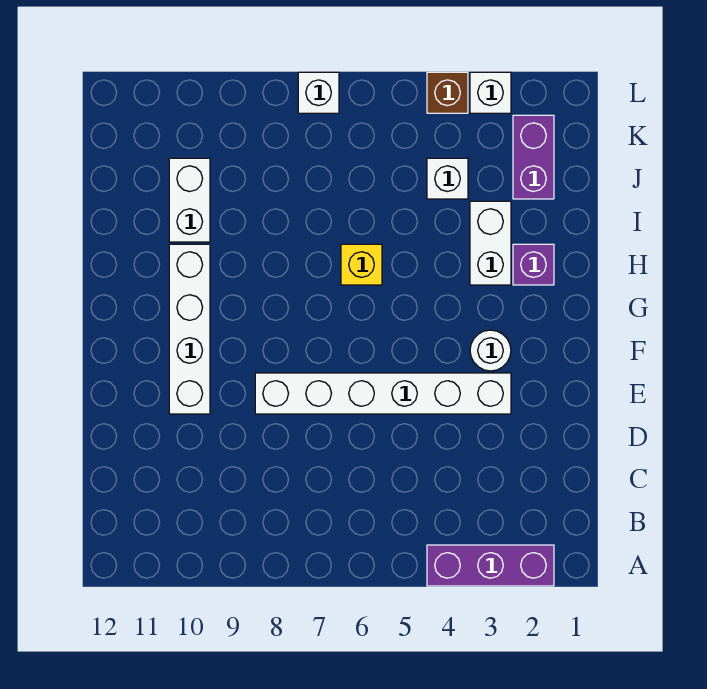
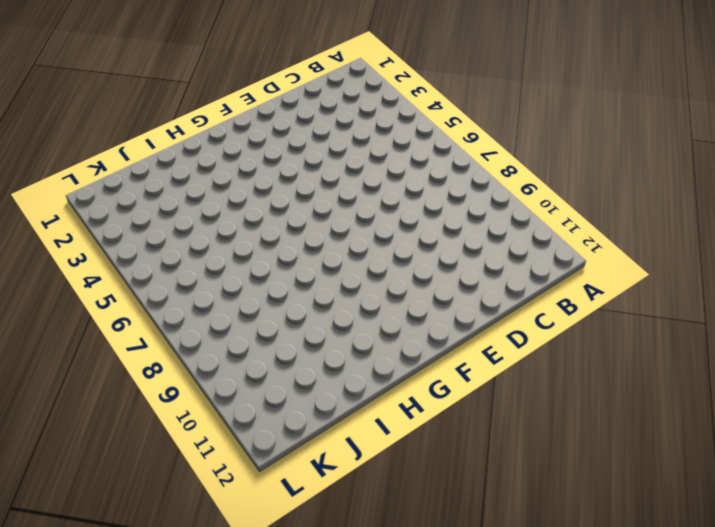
none -> purple brick A2:A4 level 1
none -> white brick E3:E8 level 1
none -> white brick E10:H10 level 1

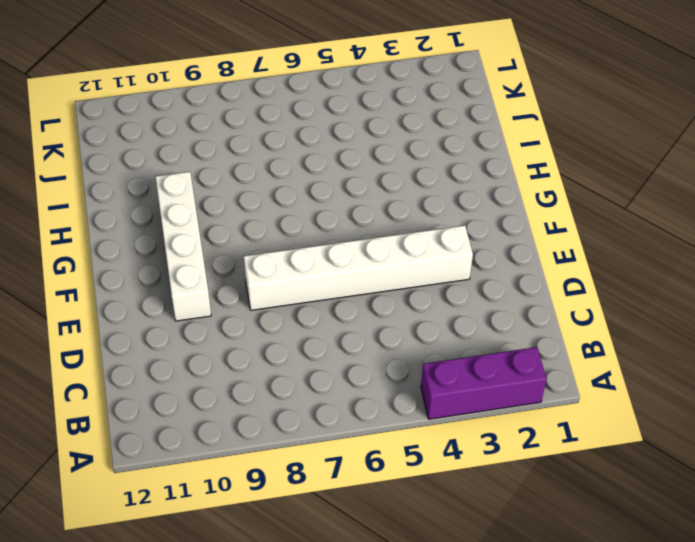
none -> white round brick F3 level 1
none -> purple brick H2 level 1
none -> white brick H3:I3 level 1

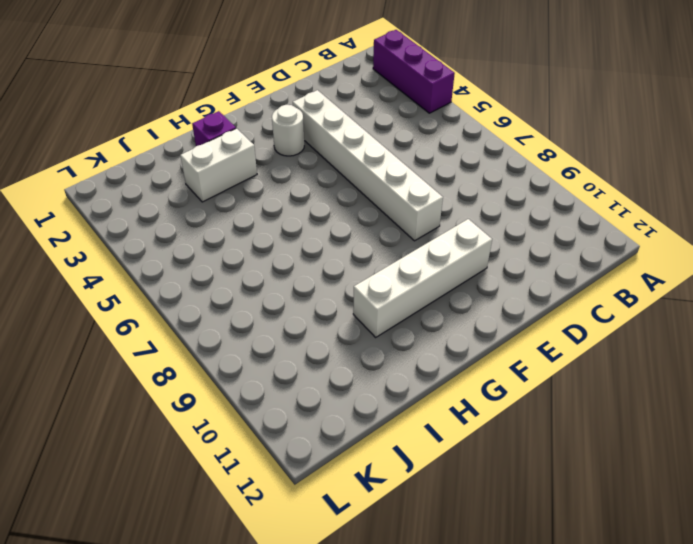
none -> yellow brick H6 level 1
none -> white brick I10:J10 level 1
none -> purple brick J2:K2 level 1

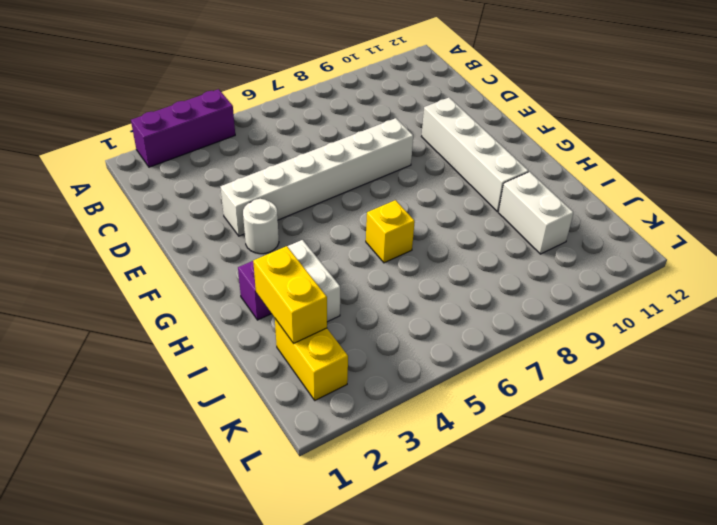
yellow brick I2:J2 level 2 -> none
yellow brick J2:K2 level 1 -> purple brick J2:K2 level 1
none -> white brick J4 level 1
none -> white brick L3 level 1
none -> brown brick L4 level 1

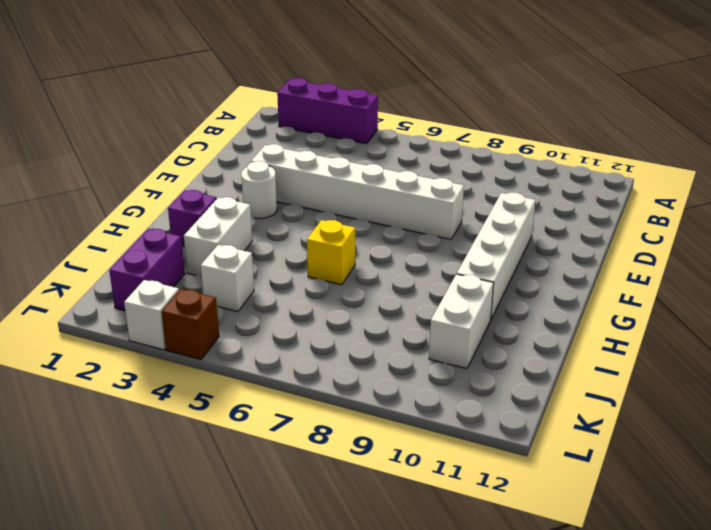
none -> white brick L7 level 1

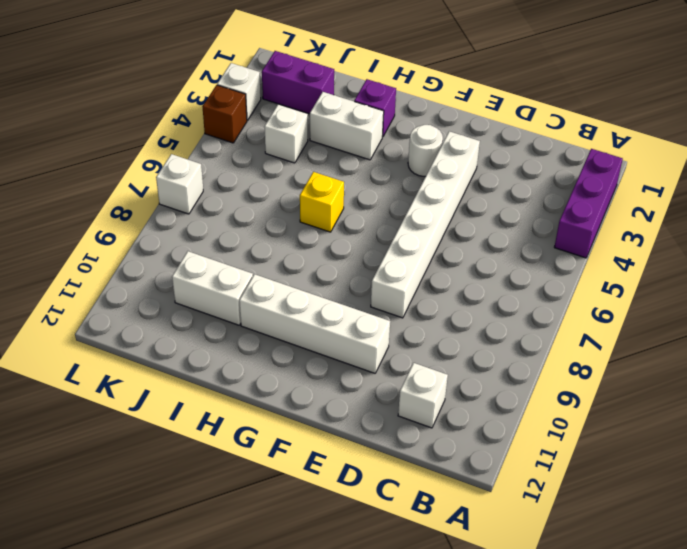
white brick C11 level 1 -> none

